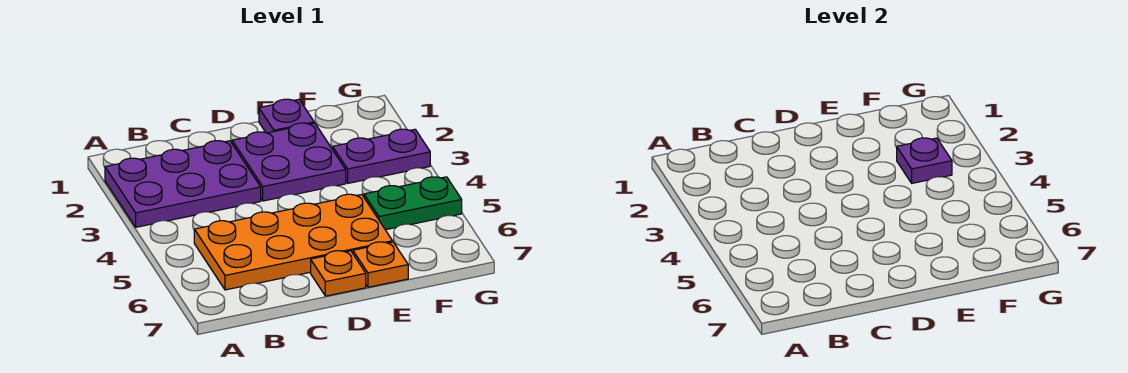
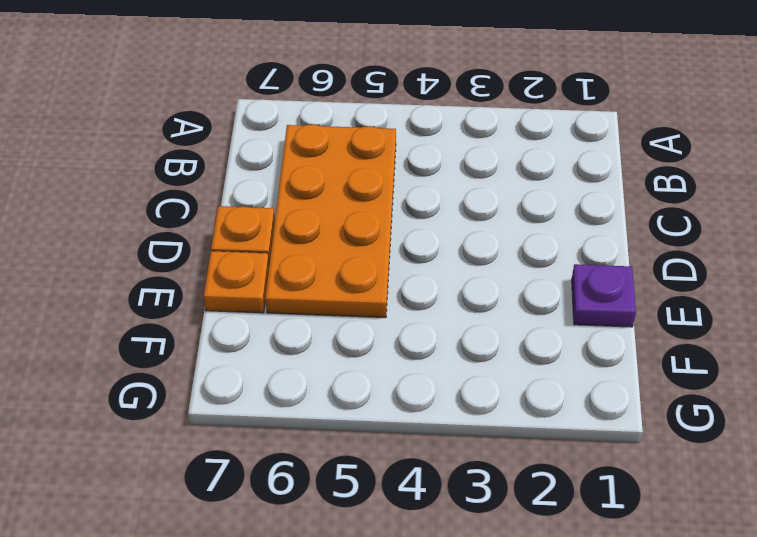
none -> purple plate A2:C3 level 1
none -> purple plate D2:E3 level 1

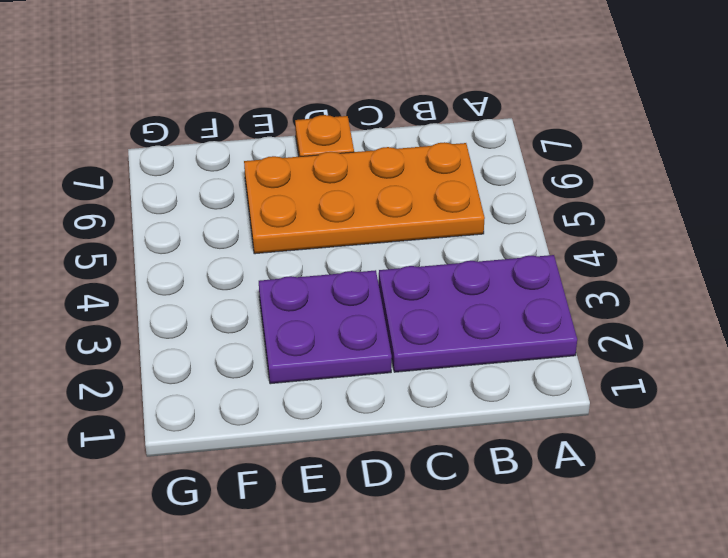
none -> purple plate E1 level 1
none -> orange plate E7 level 1

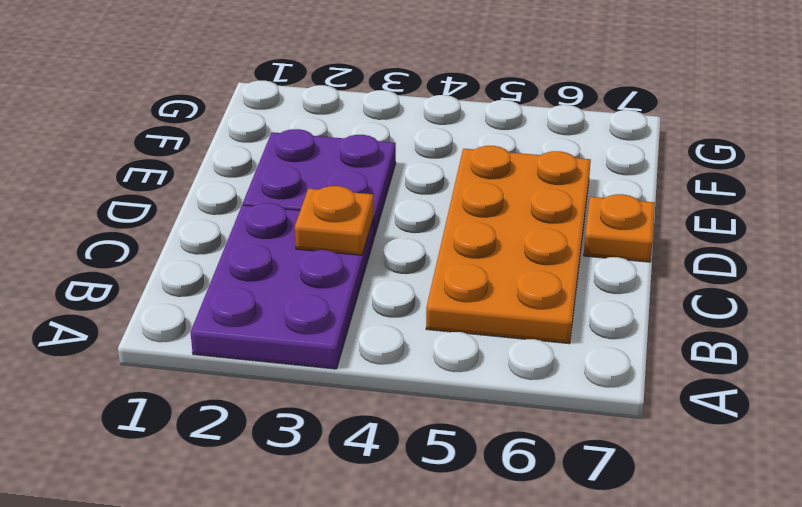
orange plate C3 level 2 -> orange plate E7 level 1
none -> purple plate E1 level 1
none -> purple plate F3:G3 level 1

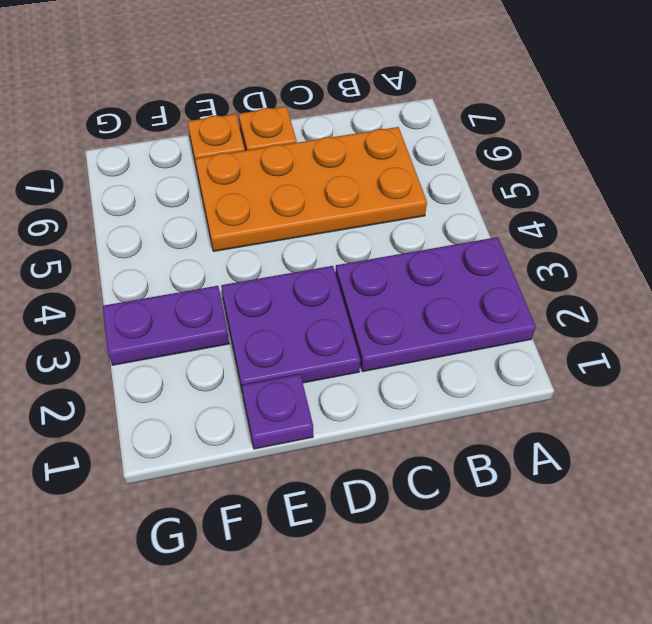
none -> green plate F5:G5 level 1
none -> purple plate F3 level 2

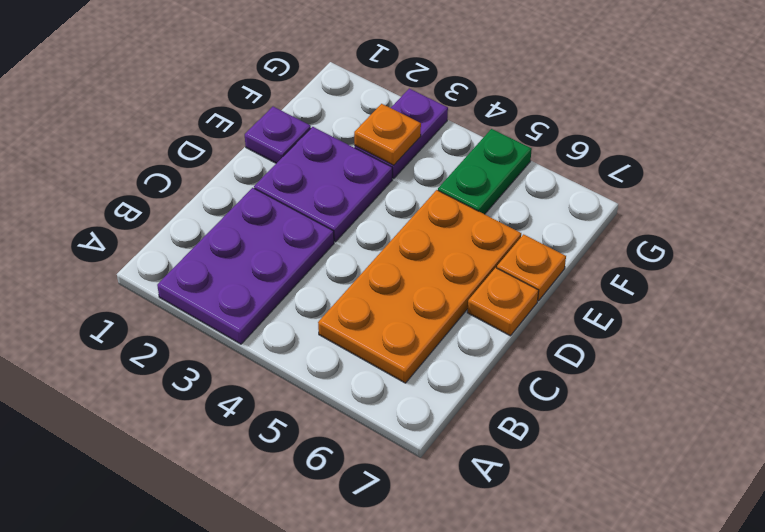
orange plate F3 level 2 -> purple plate F3 level 2

